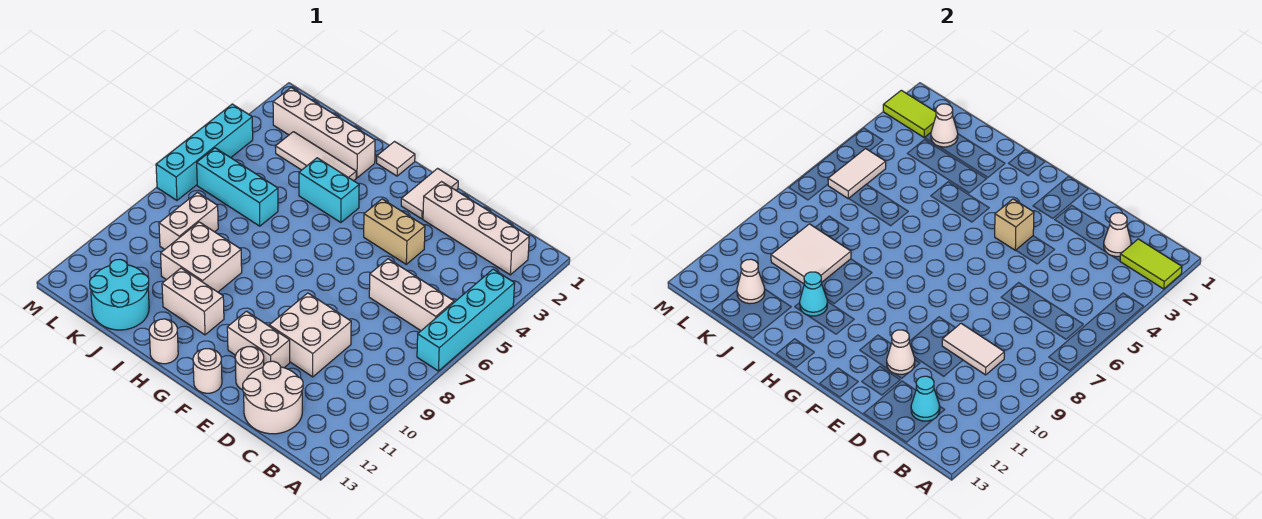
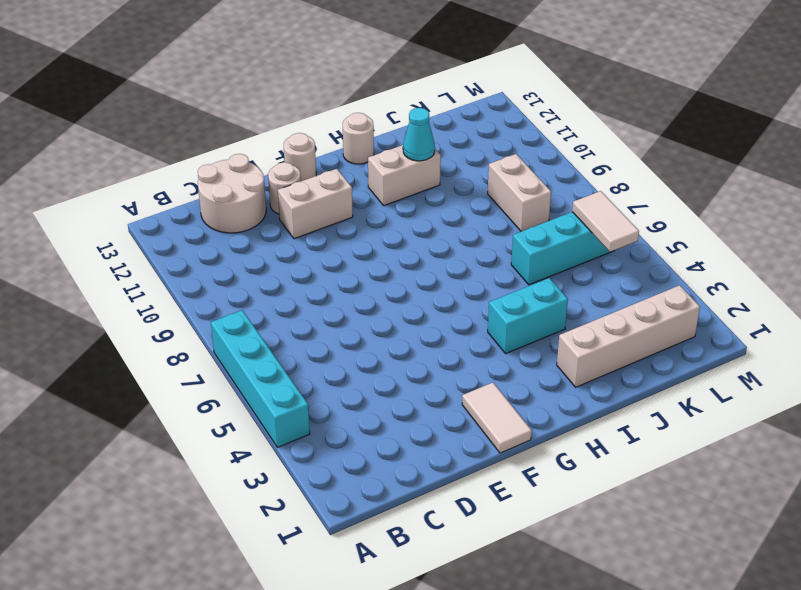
none -> white brick B2:E2 level 1
none -> white brick B6:D6 level 1
none -> white brick D9:E10 level 1
none -> tan brick E4:F4 level 1

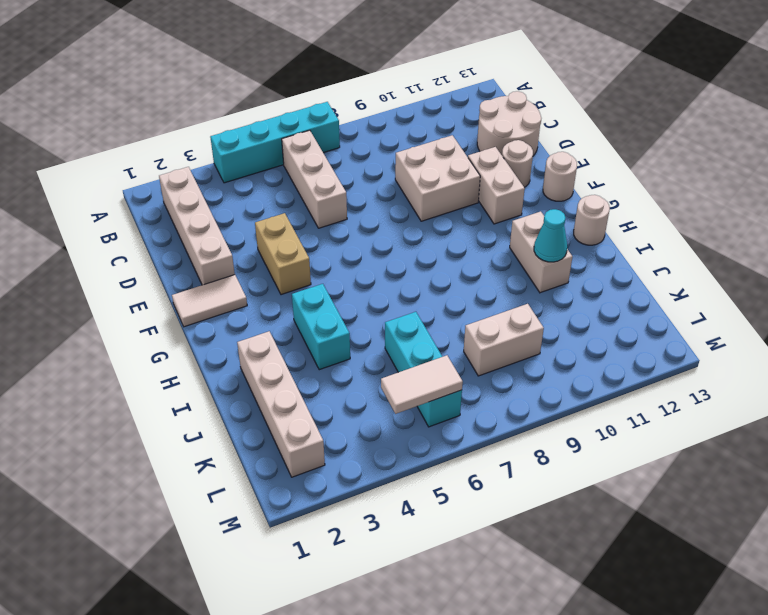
none -> white tile H1 level 1
none -> white tile I3:K3 level 1
none -> white brick I9:J10 level 1
none -> cyan round brick J12:K13 level 1

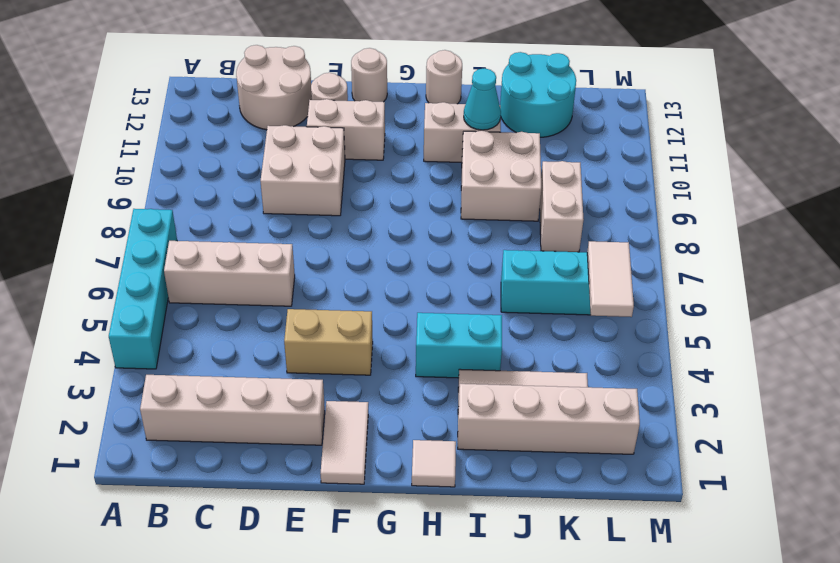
none -> cyan brick M4:M7 level 1
none -> lime tile A2:B2 level 2
none -> white cone C2 level 2
none -> white tile C9:D9 level 2

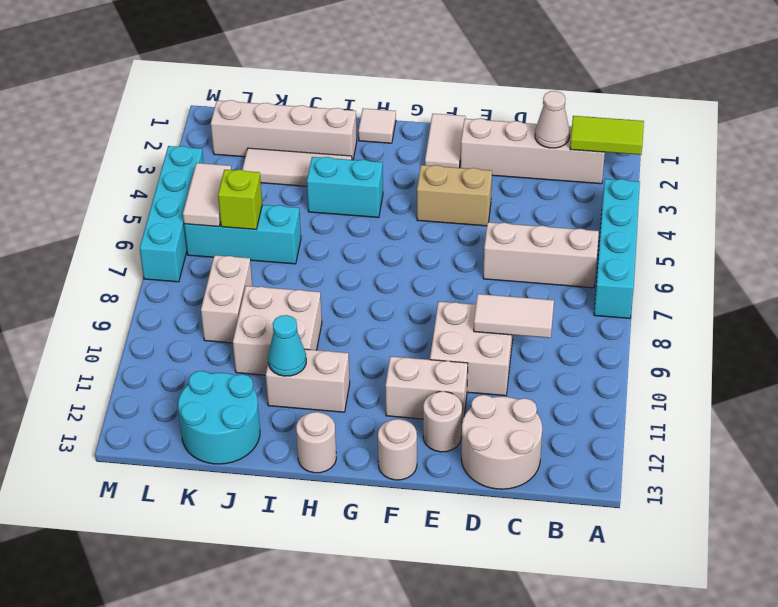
lime brick K6 level 2 -> none
none -> cyan cone C12 level 2
none -> white cone E11 level 2
none -> tan brick F4 level 2
none -> white tile J9:K10 level 2

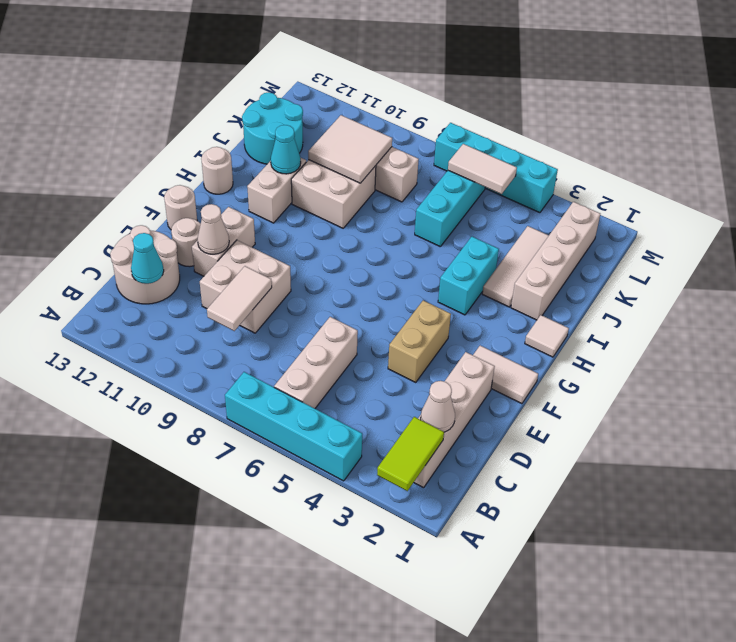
none -> tan brick F4 level 2
none -> white cone K2 level 2
none -> white cone K12 level 2
none -> lime tile L2:M2 level 2

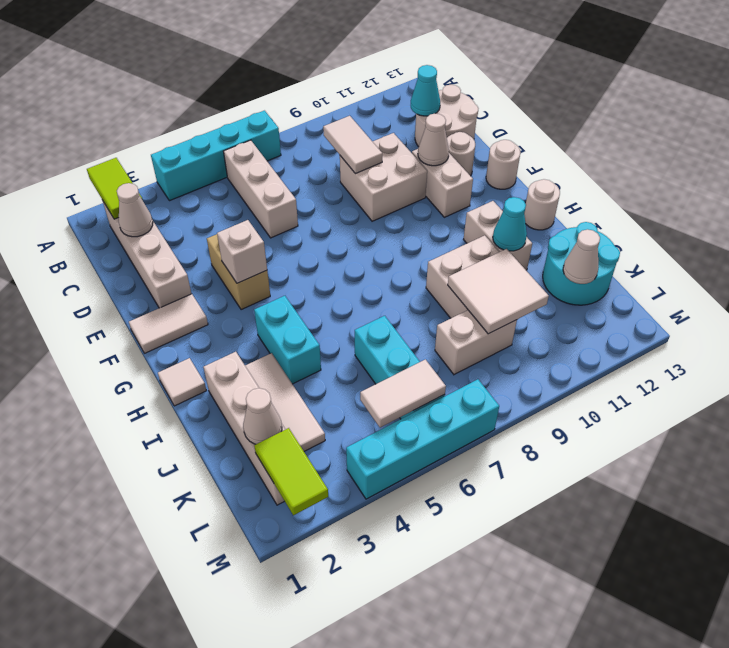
white brick F4 level 2 -> tan brick F4 level 2

